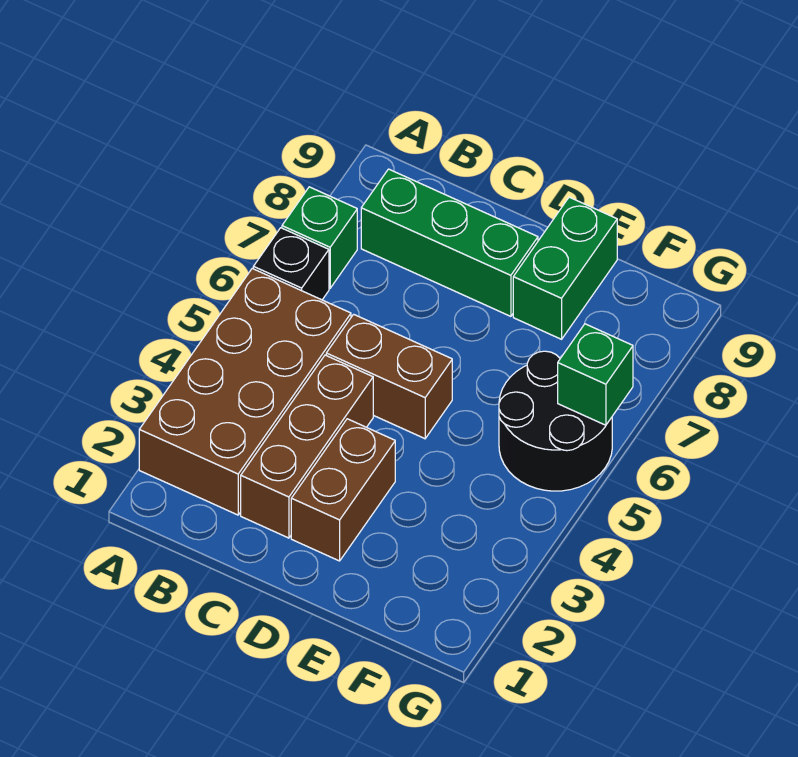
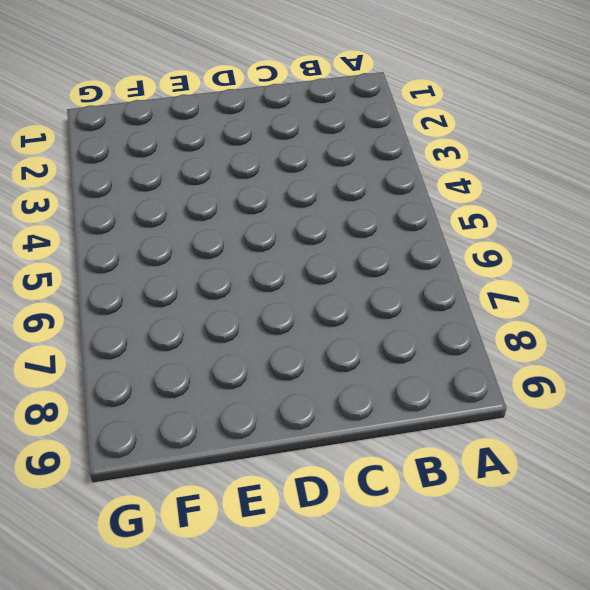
none -> brown brick A2:B5 level 1
none -> black brick A6 level 1

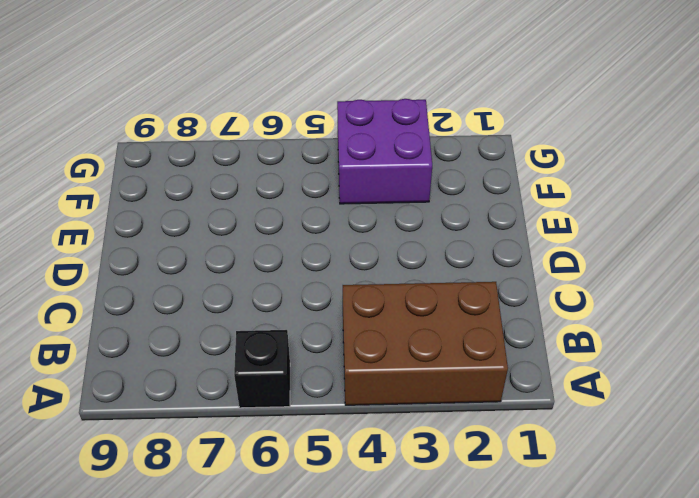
brown brick A2:B4 level 1 -> brown brick A2:B5 level 1
purple brick F3:G4 level 1 -> none
none -> green brick A7 level 1
none -> green brick B8:D8 level 1

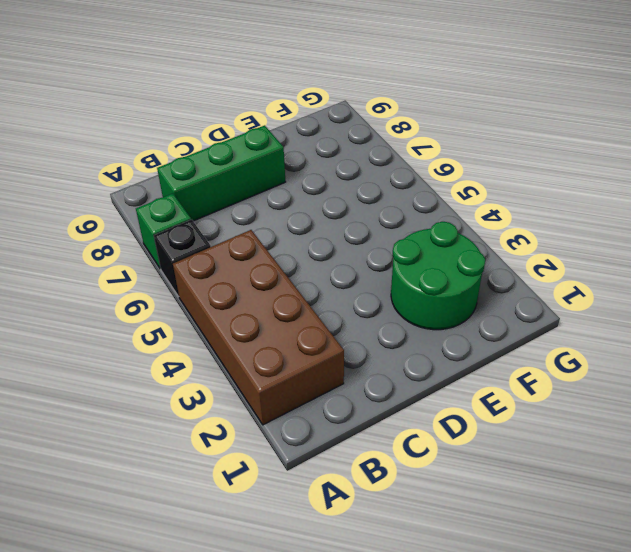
green round brick E2:F3 level 1 -> none
none -> brown brick C2:C4 level 1
none -> brown brick C5:D5 level 1

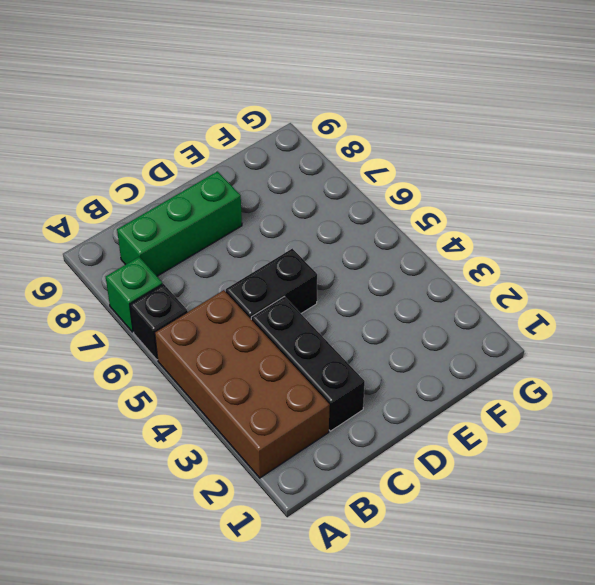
black brick C2:C4 level 1 -> brown brick C2:C4 level 1
black brick C5:D5 level 1 -> brown brick C5:D5 level 1
none -> brown brick D2:D3 level 1
none -> green brick E8:E9 level 1

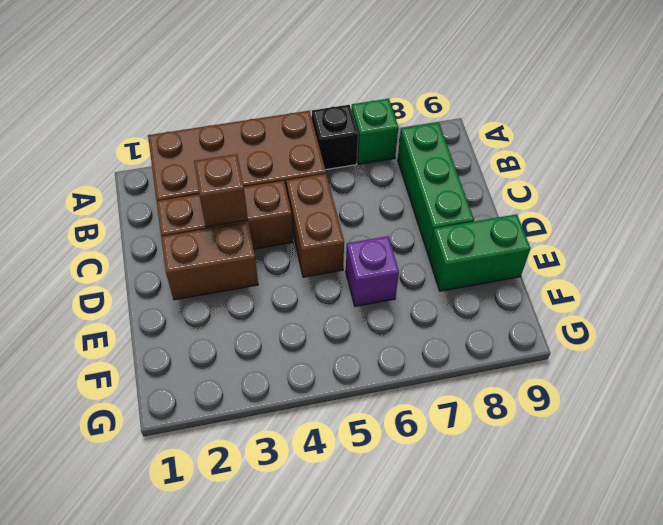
brown brick C3 level 2 -> none
purple brick E6 level 1 -> none
none -> black round brick F5:G6 level 1
none -> green brick G6 level 2

